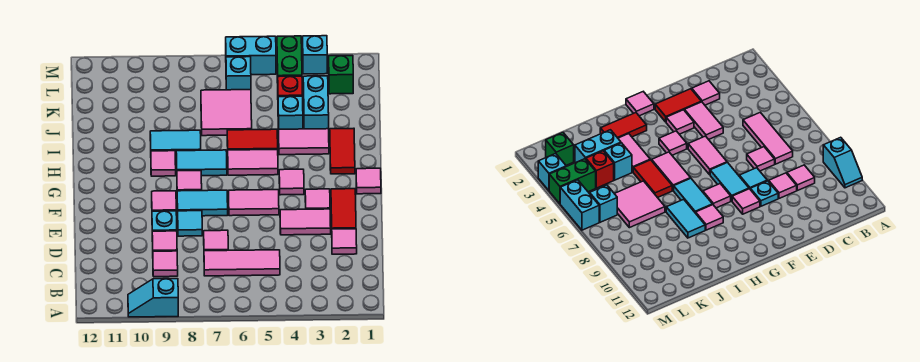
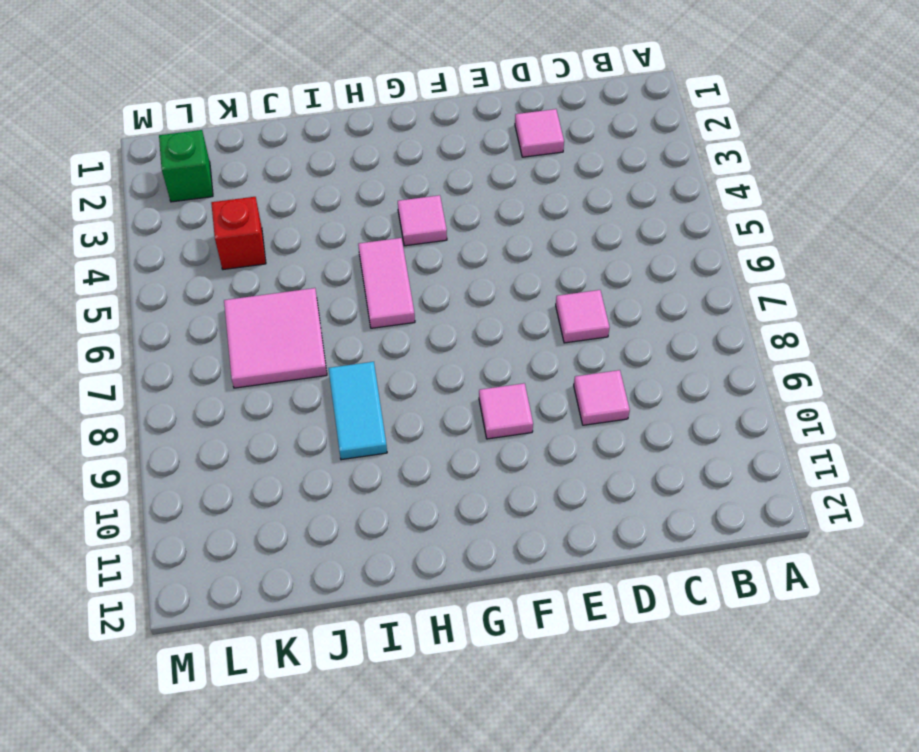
none -> cyan slope A9:A10 level 1 top 9
none -> pink tile C5:C7 level 1
none -> pink tile C9 level 1
none -> red tile E2:F2 level 1

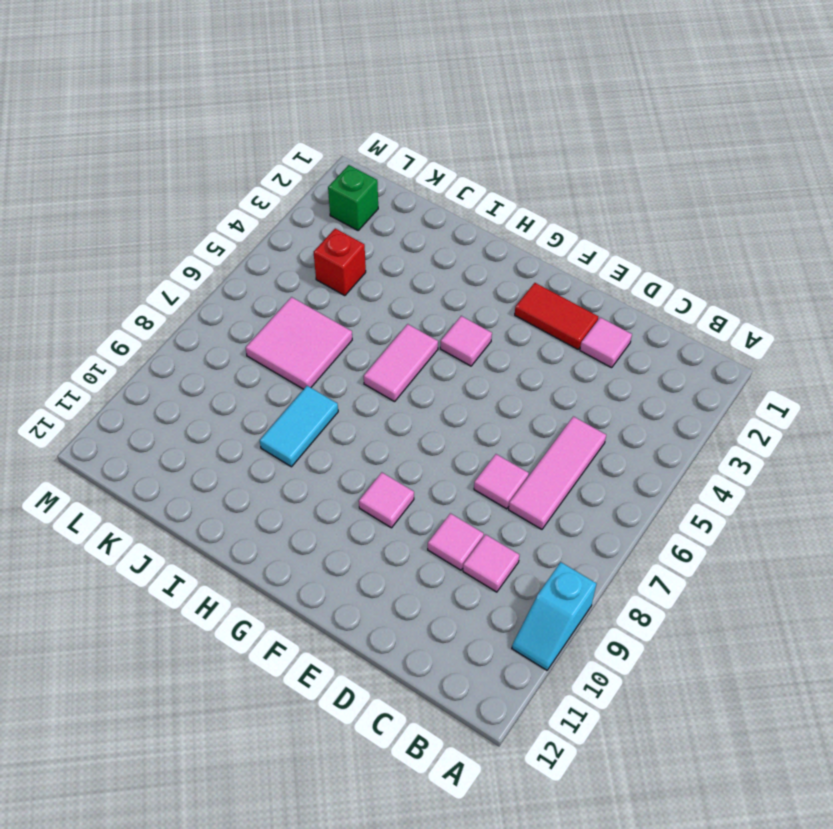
none -> pink tile E3:E4 level 1
none -> cyan tile E8 level 1
none -> cyan plate E9 level 1
none -> pink tile F3 level 1

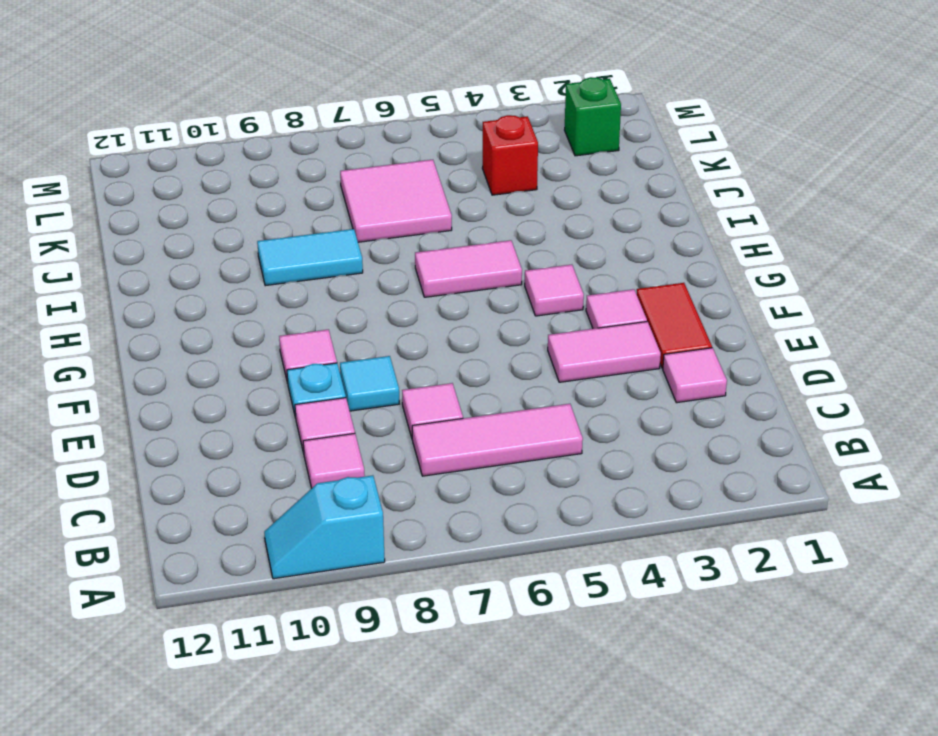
none -> pink tile F5:F6 level 1
none -> cyan tile F7:F8 level 1
none -> pink tile G1 level 1
none -> pink tile G8 level 1

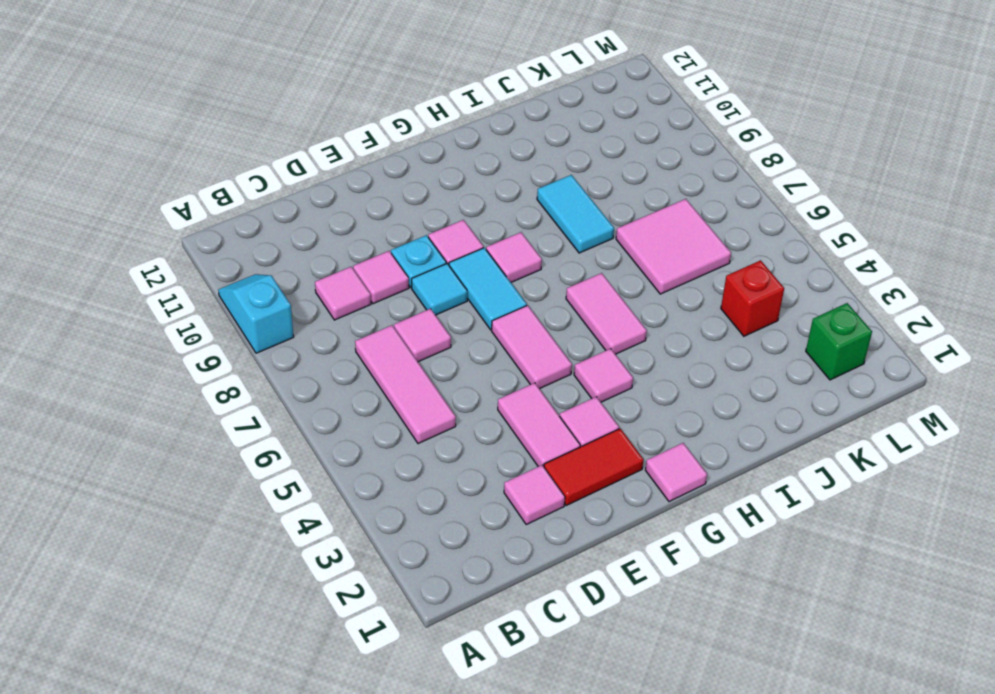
none -> red tile H2:I2 level 1
none -> cyan tile H7:H8 level 1
none -> pink tile H9 level 1
none -> pink tile I3:I4 level 1

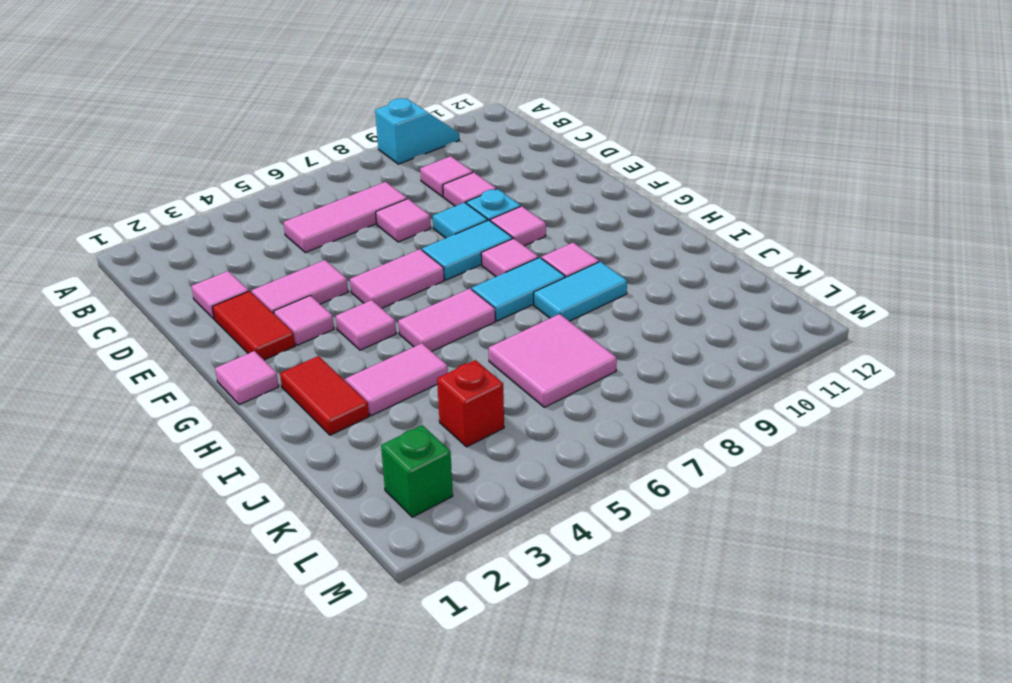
none -> red tile I5:I6 level 1
none -> cyan brick J3:K3 level 1
none -> cyan brick J4 level 1
none -> green brick L4:M4 level 1

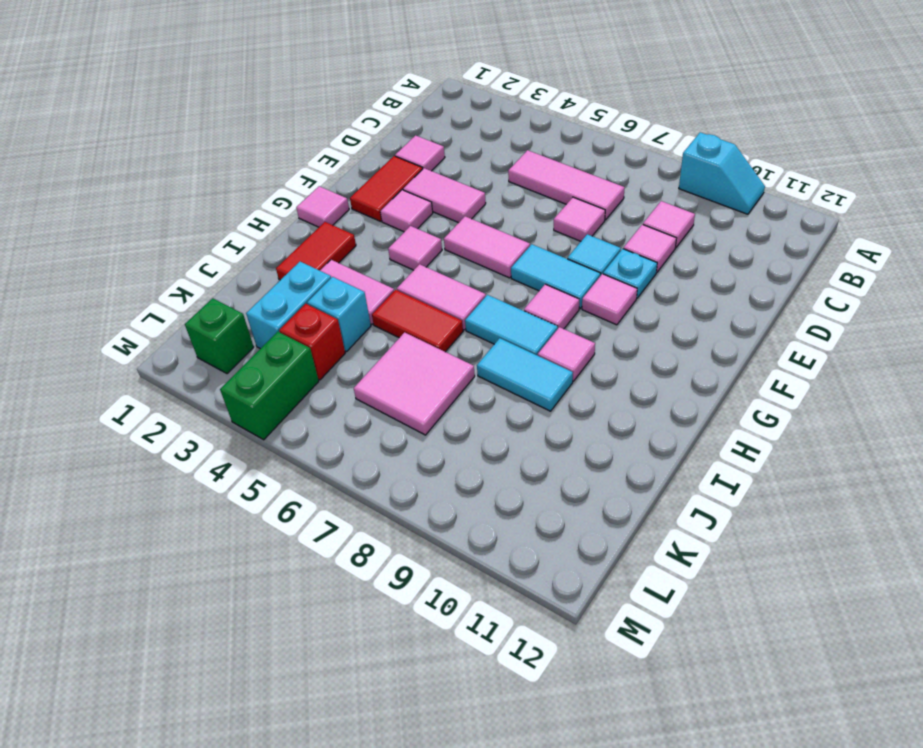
none -> cyan brick L6 level 1
none -> cyan brick M3 level 1
none -> cyan brick M5:M6 level 1

